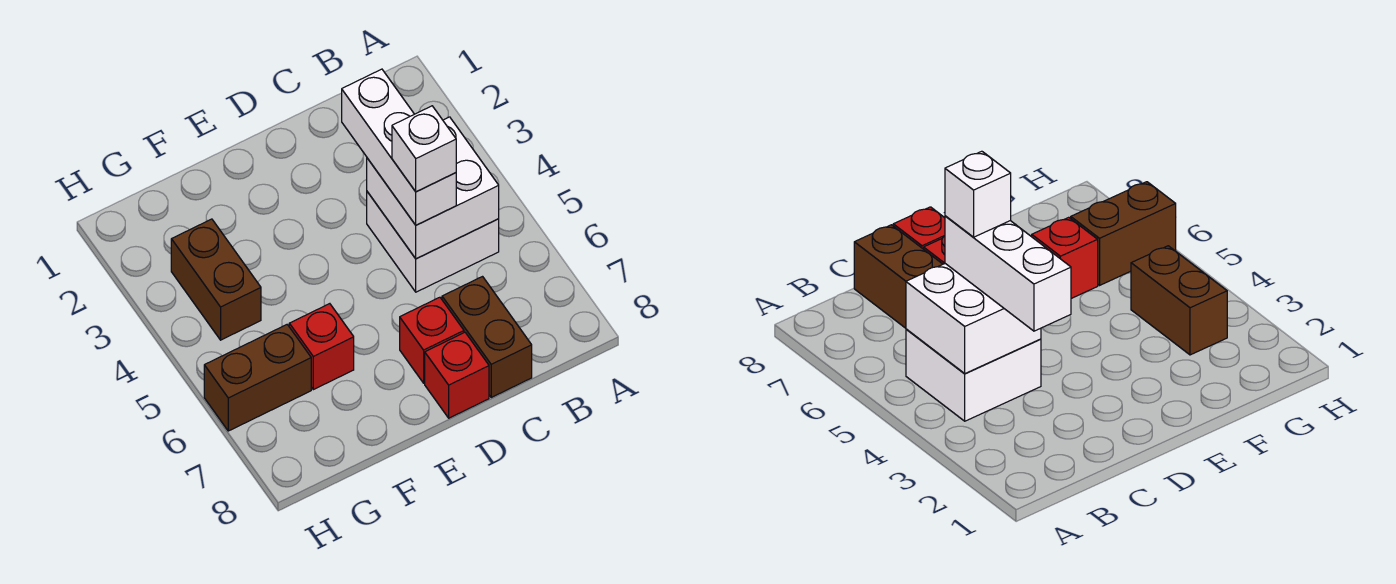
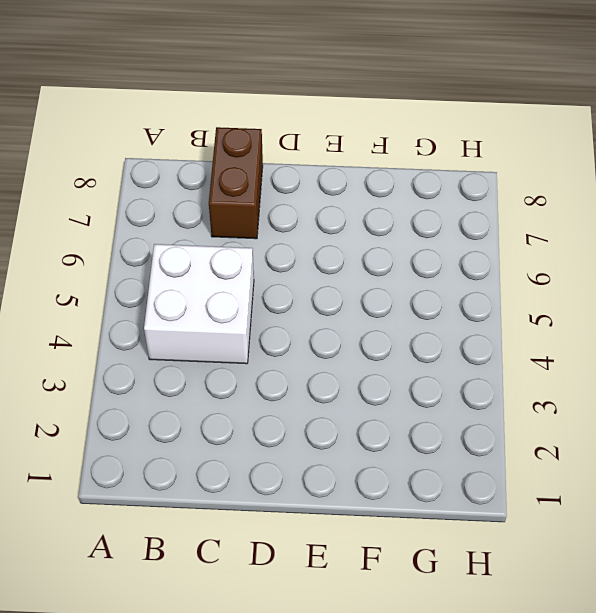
none -> red brick D7 level 1
none -> red brick D8 level 1

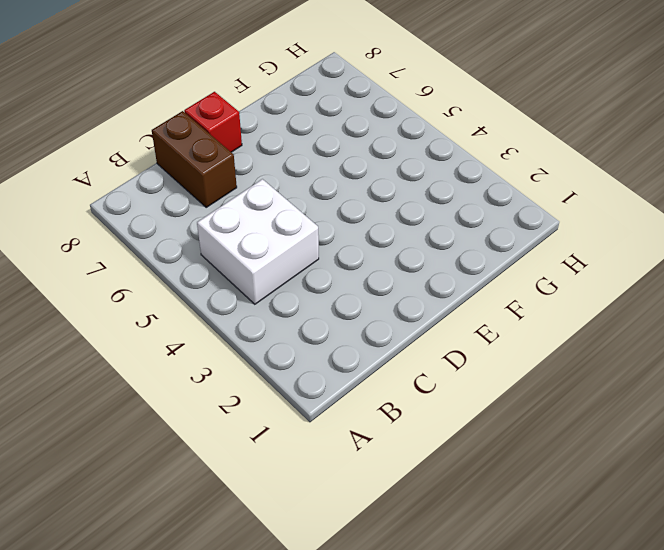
none -> red brick D7 level 1
none -> red brick F6 level 1

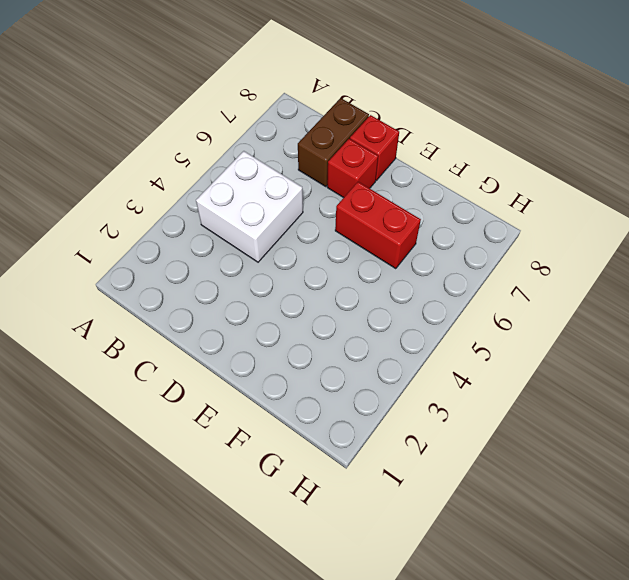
red brick E6:F6 level 1 -> red brick F6 level 1
none -> brown brick G3:G4 level 1
none -> brown brick G6:H6 level 1

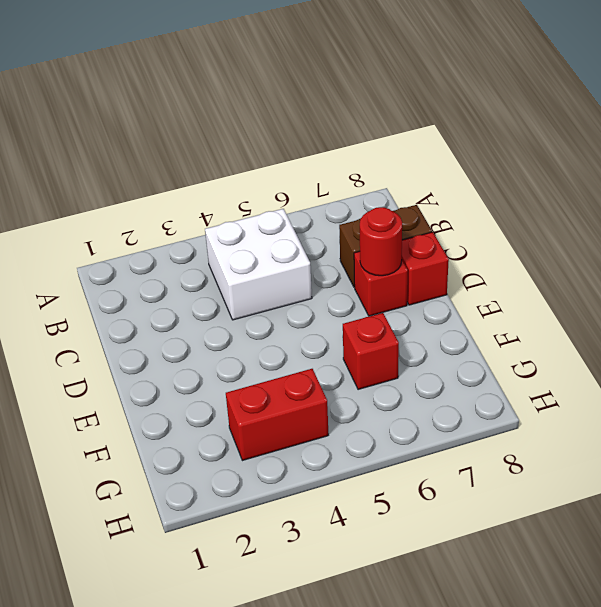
red round brick D7 level 2 -> none
red brick G3:G4 level 1 -> brown brick G3:G4 level 1
none -> brown brick G6:H6 level 1
none -> white brick B4:C5 level 2

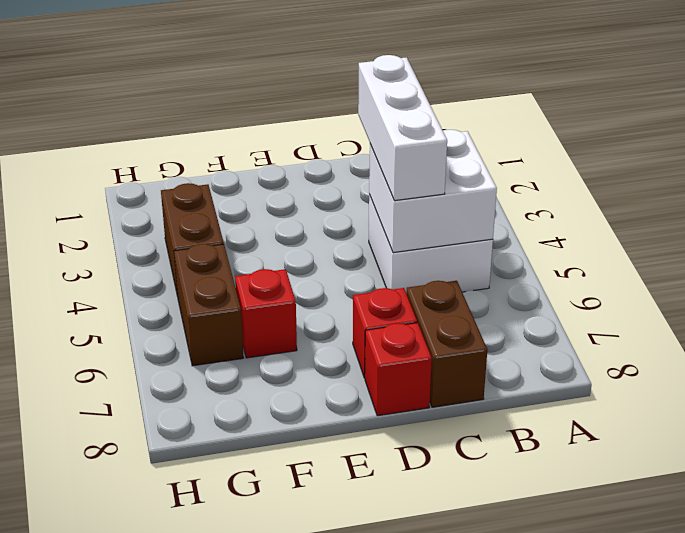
brown brick G5:G6 level 1 -> brown brick G6:H6 level 1
none -> white brick C5 level 4

